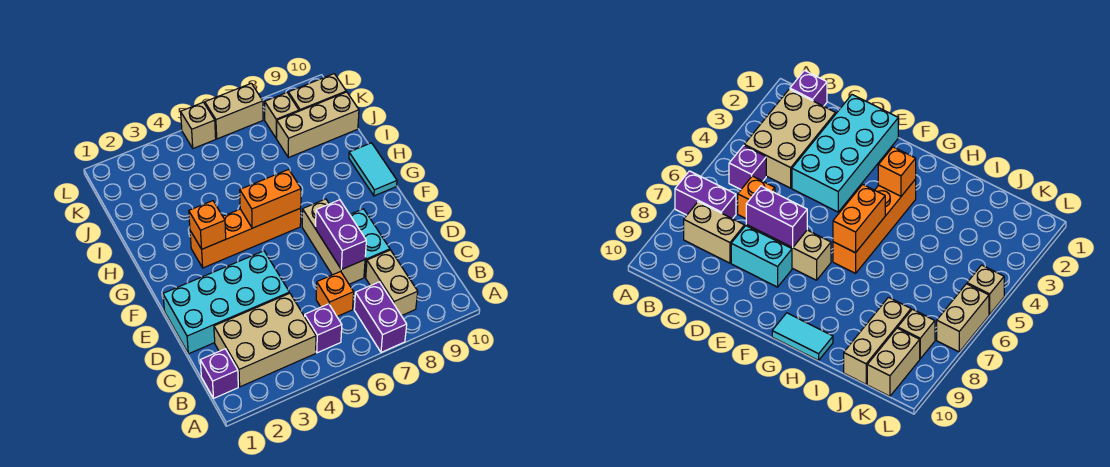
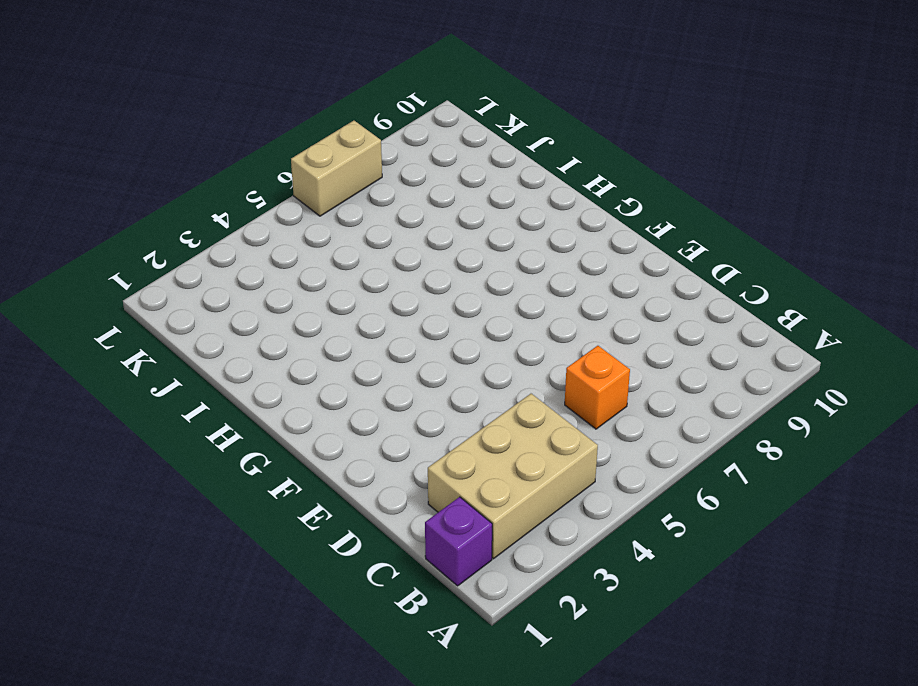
none -> purple brick A7:B7 level 1
none -> purple brick B5 level 1
none -> tan brick B8:C8 level 1

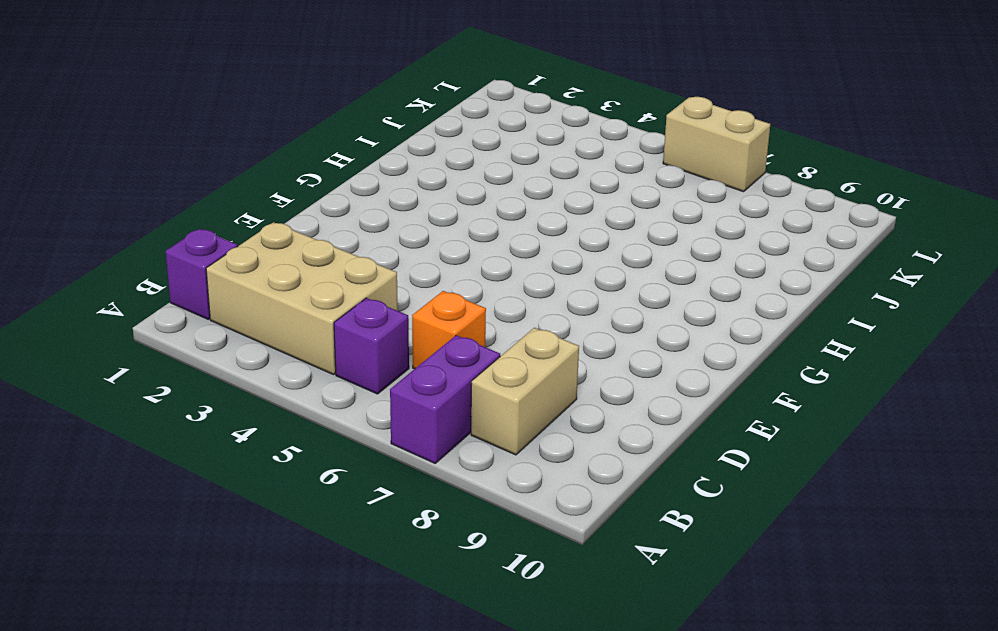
none -> cyan brick D1:E4 level 1
none -> tan brick D7:F7 level 1
none -> cyan brick D8:E8 level 1

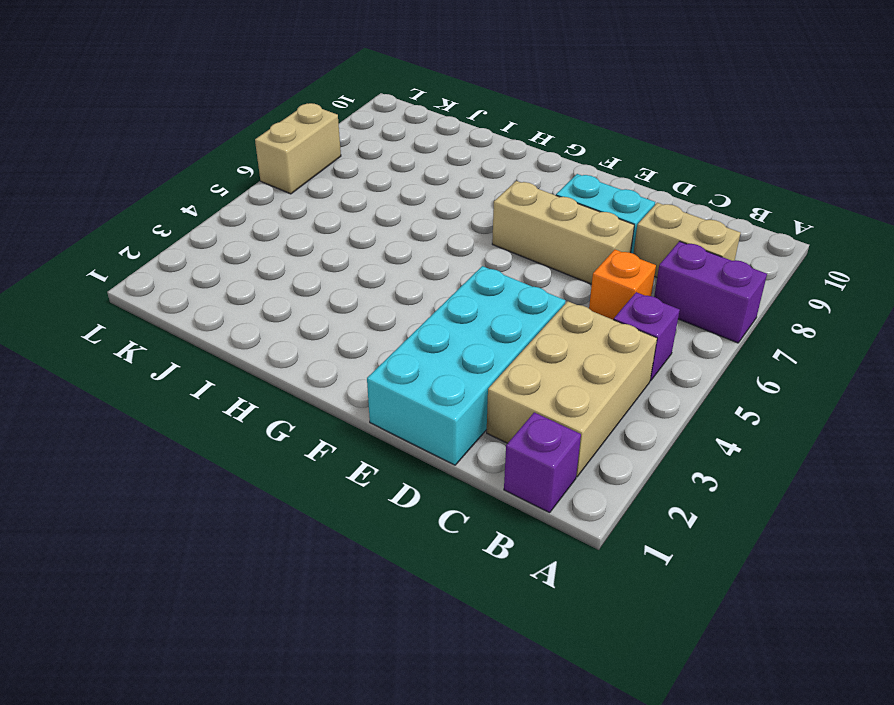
none -> orange brick G3:G6 level 1
none -> cyan tile G10:H10 level 1
none -> tan brick J8:J10 level 1

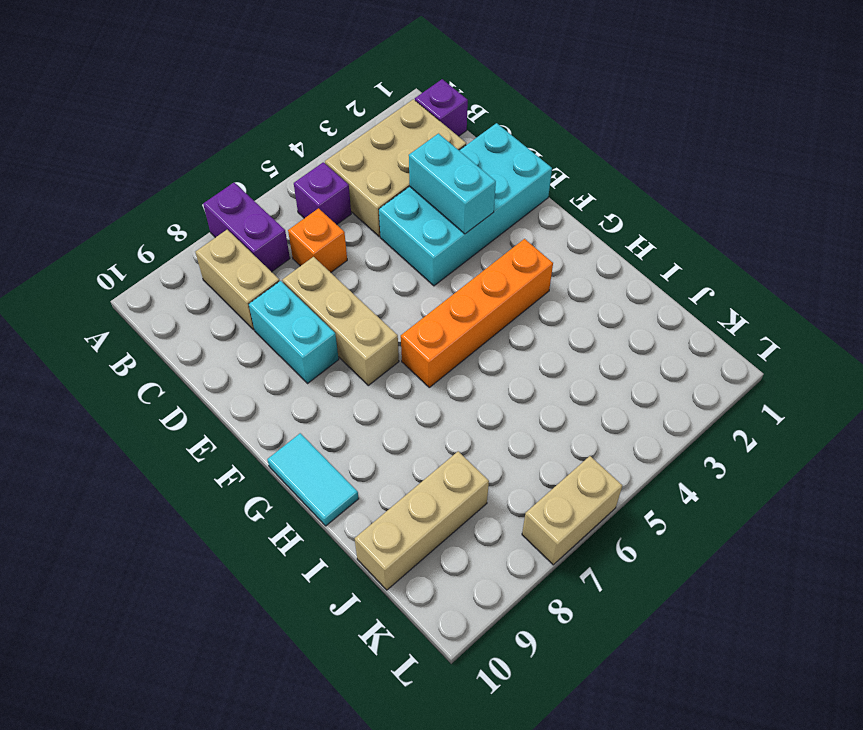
cyan brick D3:E3 level 2 -> none
none -> tan brick K8 level 1
none -> tan brick K9:K10 level 1
none -> tan brick L5 level 1

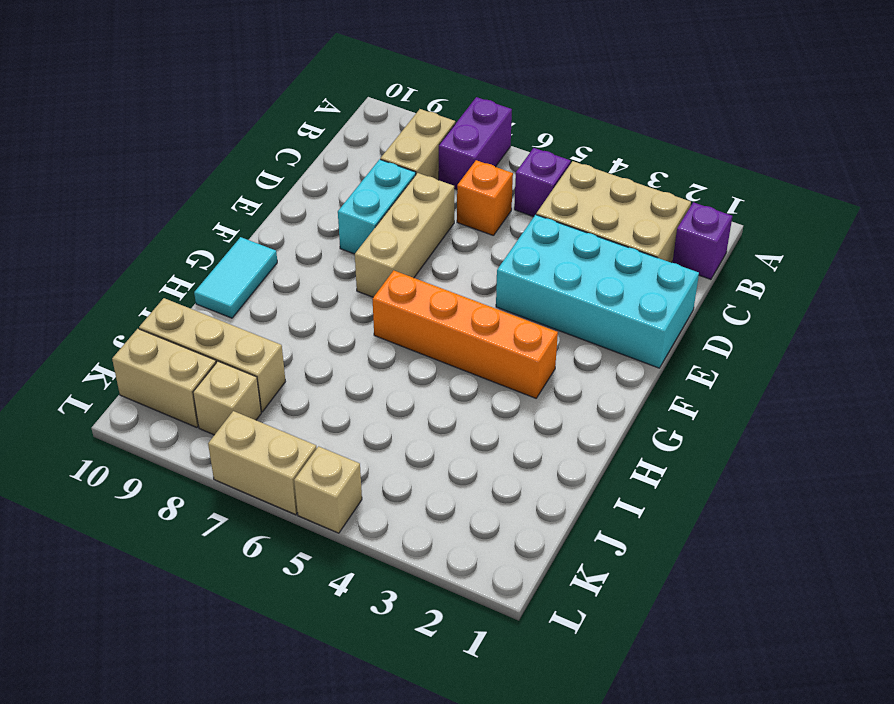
none -> purple brick D7:E7 level 2
none -> orange brick G3 level 2
none -> orange brick G5:G6 level 2

